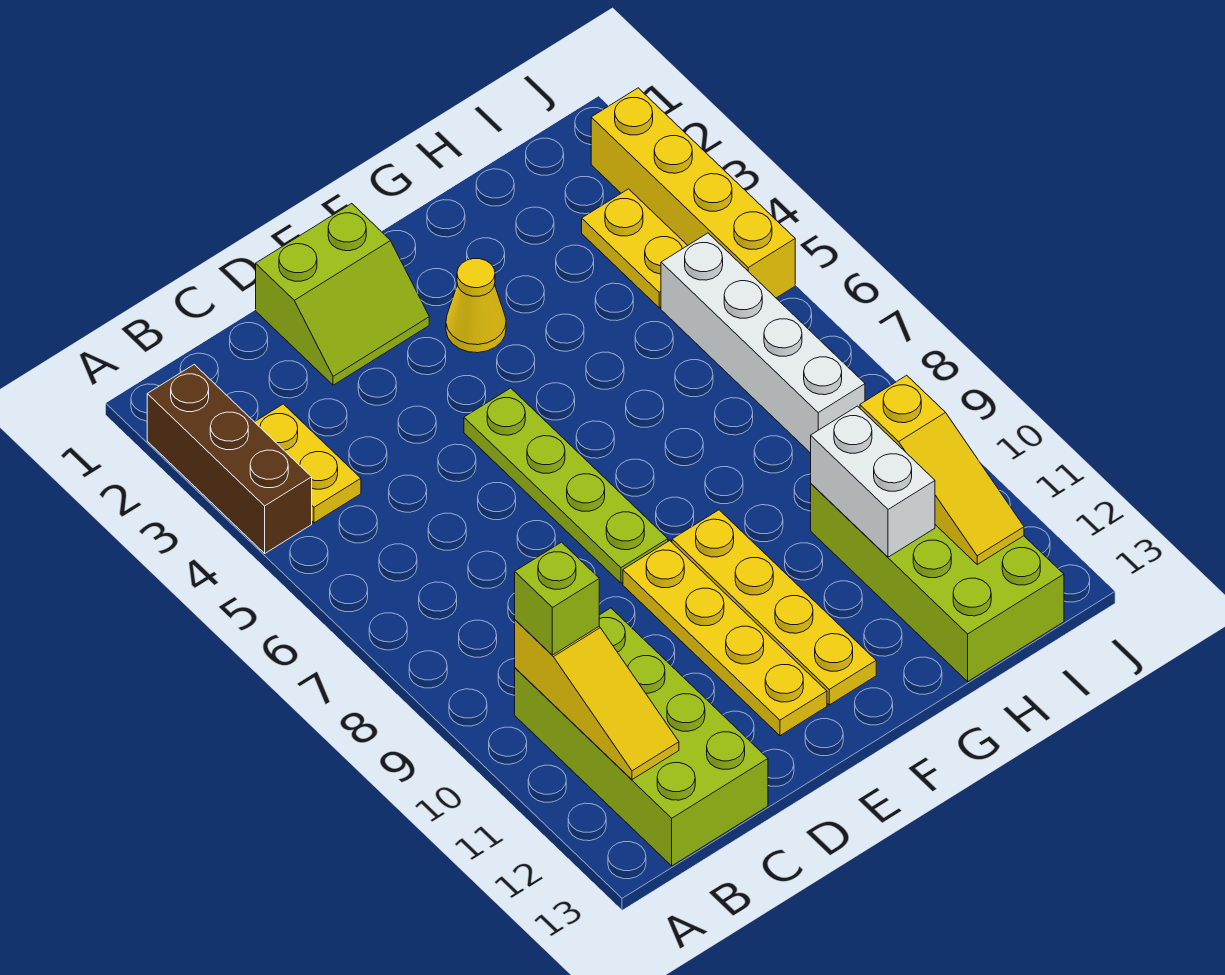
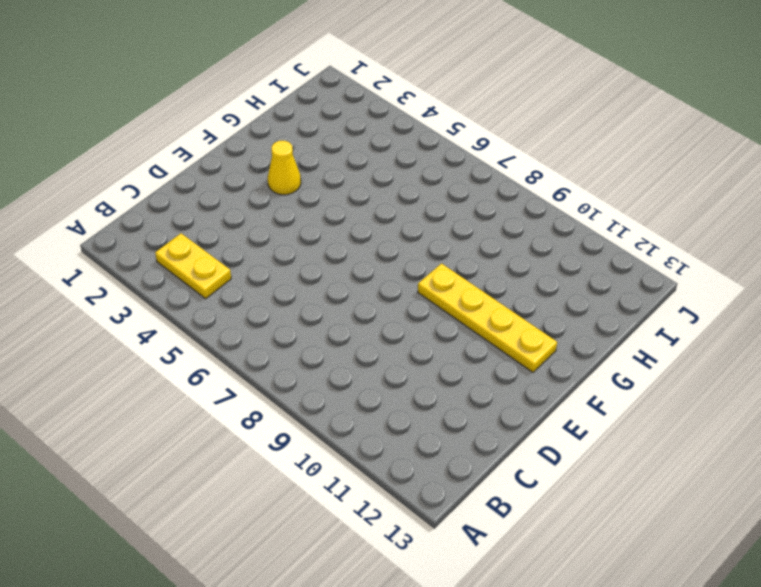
none -> brown brick A2:A4 level 1
none -> lime brick B10:C13 level 1
none -> lime slope D1:E2 level 1 top 1

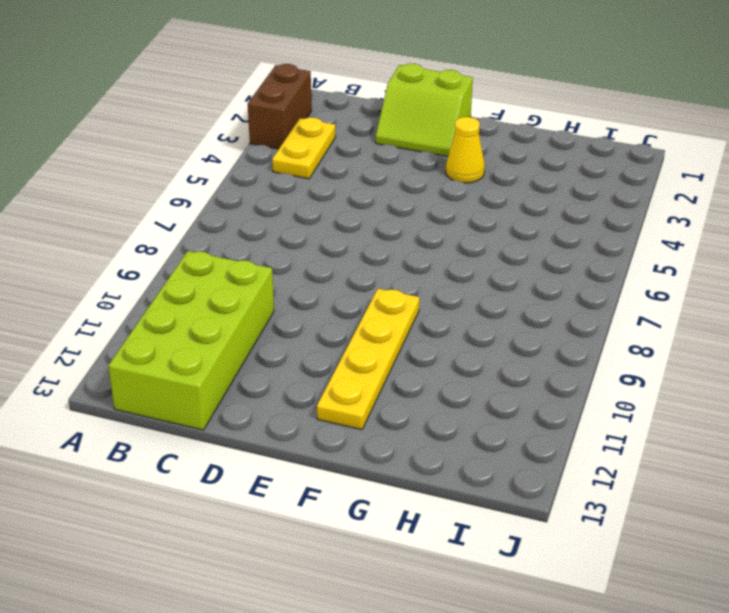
brown brick A2:A3 level 1 -> brown brick A2:A4 level 1
none -> lime plate E5:E8 level 1
none -> yellow plate E9:E12 level 1
none -> lime brick H10:I13 level 1

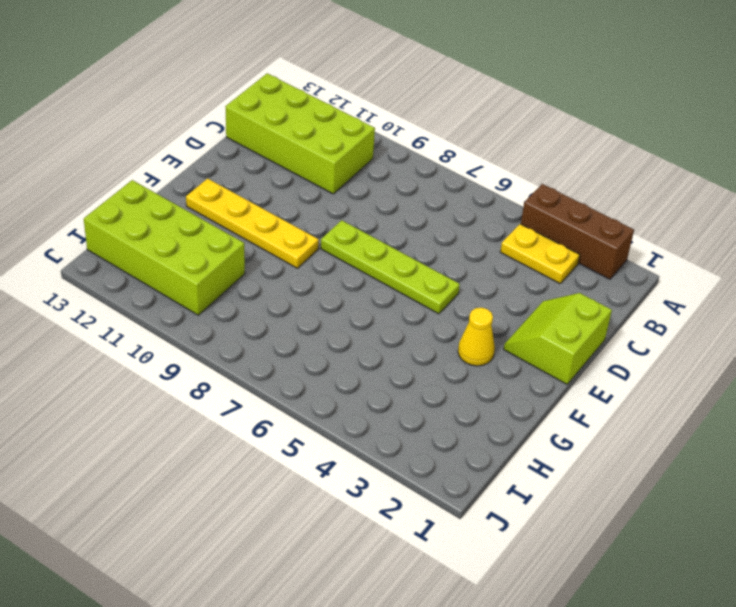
none -> yellow plate E9:E12 level 1
none -> yellow plate I3:I4 level 1
none -> white brick I5:I8 level 1

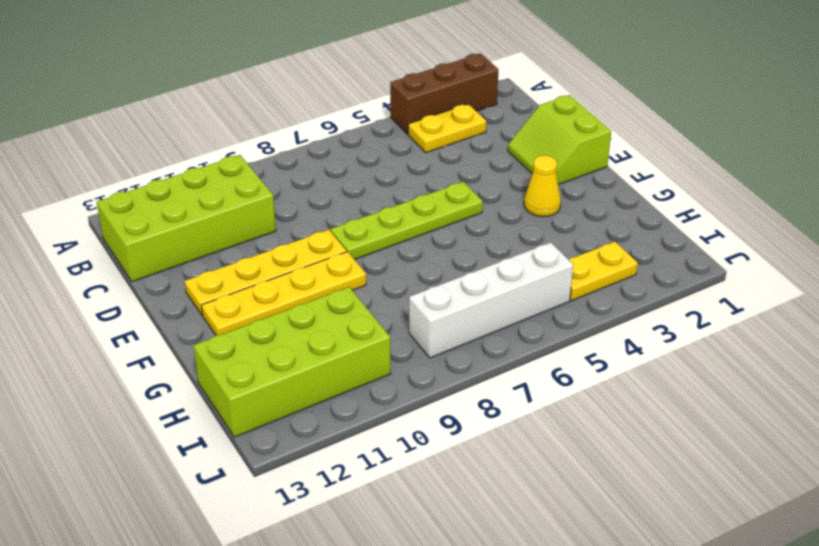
none -> yellow brick J2:J5 level 1
none -> yellow slope B10:B12 level 2 top 10
none -> white brick H10:H11 level 2

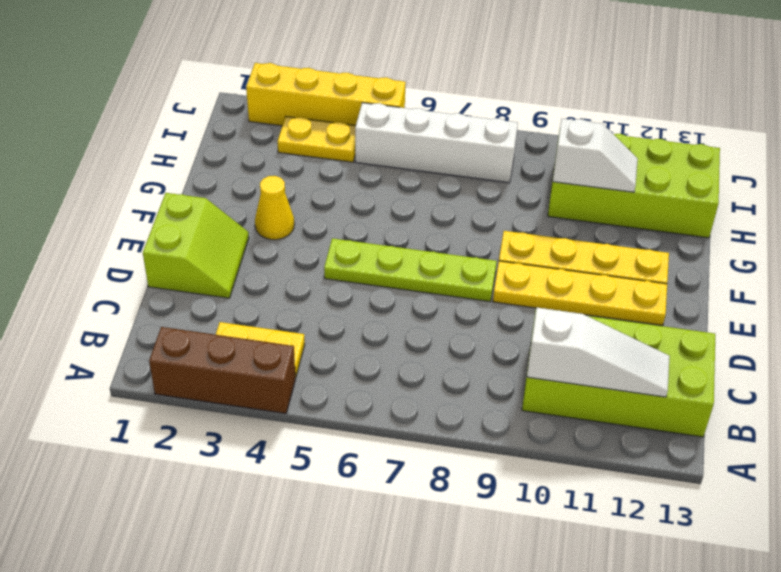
white slope B10:B12 level 2 top 10 -> yellow slope B10:B12 level 2 top 10
white slope H10:H11 level 2 top 10 -> white brick H10:H11 level 2
none -> yellow slope I10:I12 level 2 top 10
none -> lime brick B10 level 3

